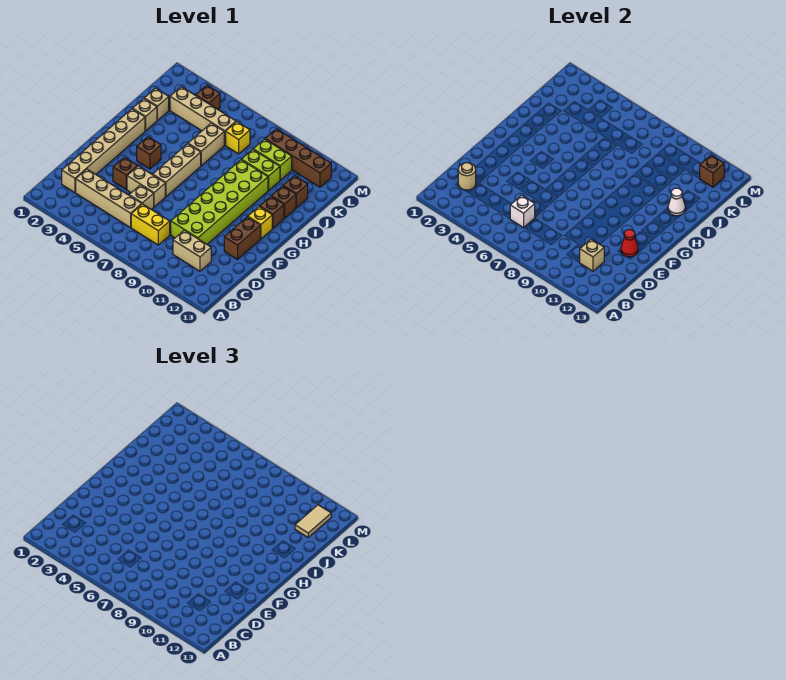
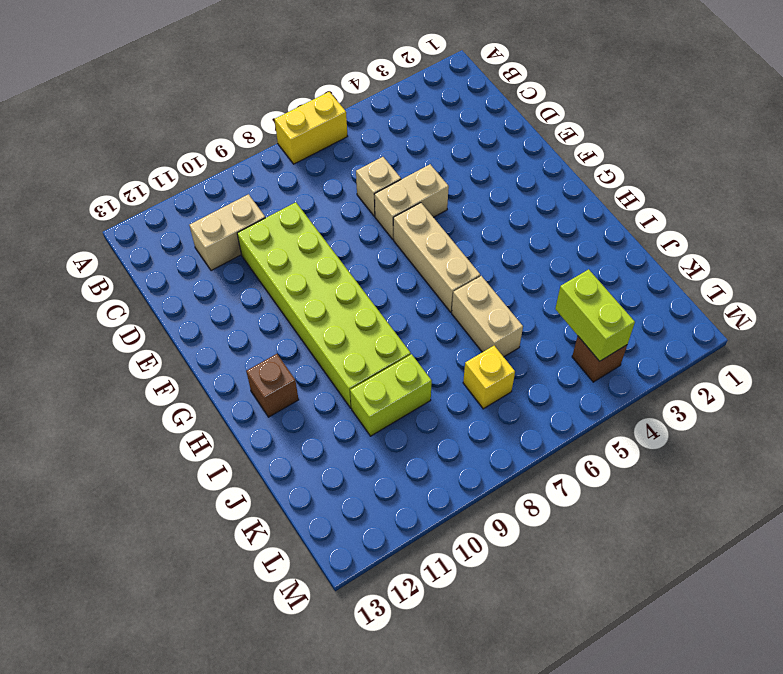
yellow brick A6:A7 level 1 -> yellow brick C7:C8 level 1
lime brick K4:L4 level 2 -> lime brick K9:K10 level 1
none -> tan brick C2:H2 level 1
none -> tan brick C3:C6 level 1
none -> brown brick E4 level 1
none -> brown brick E12:F12 level 1

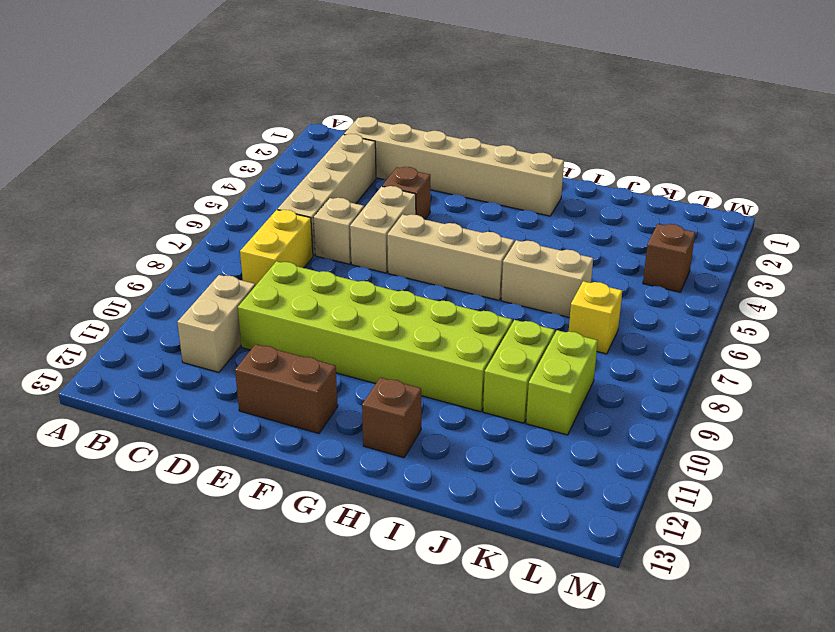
none -> brown brick G4 level 1
none -> yellow brick G12 level 1
none -> tan brick I2 level 1
none -> brown brick I12 level 1

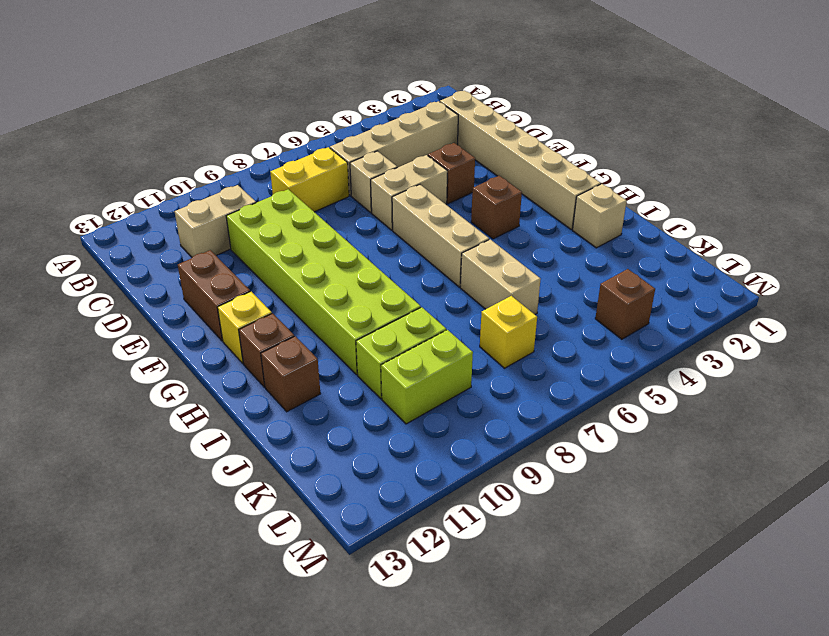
none -> tan brick J2 level 1
none -> brown brick J12 level 1
none -> tan brick K3:K6 level 1
none -> brown brick L9:L12 level 1

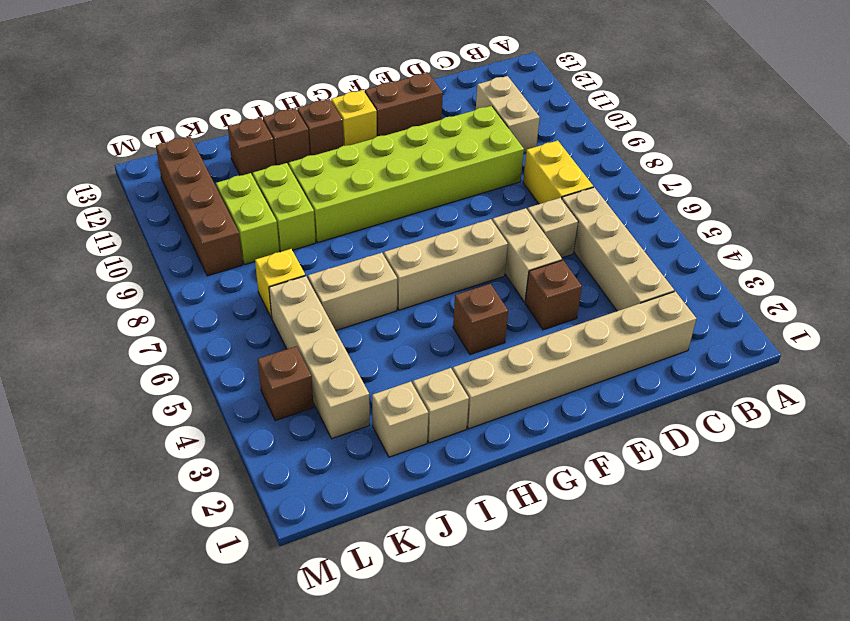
none -> tan round brick C2 level 2
none -> white brick C6 level 2
none -> tan brick C11 level 2
none -> red cone E12 level 2

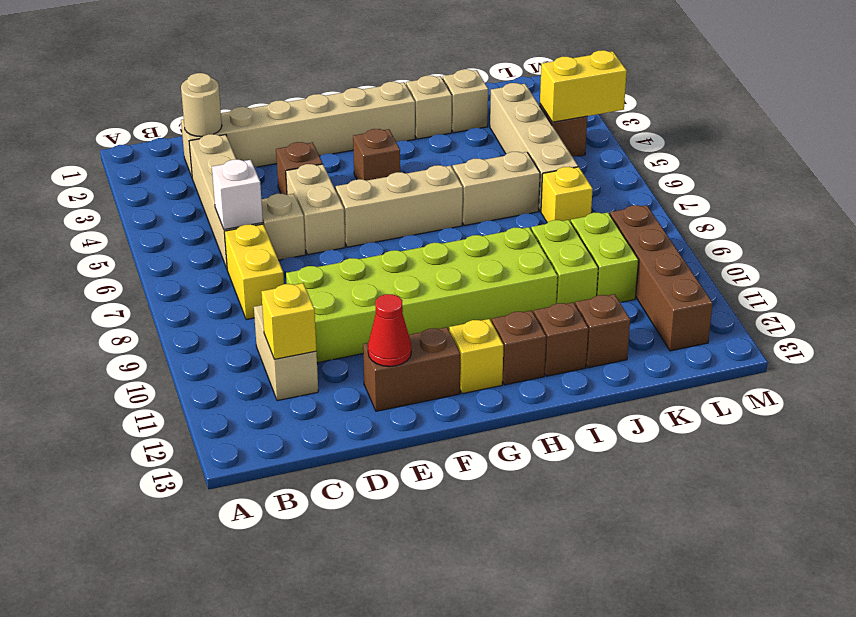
yellow brick C11 level 2 -> tan brick C11 level 2
yellow brick L4:M4 level 2 -> none
none -> white cone I12 level 2
none -> brown brick L12 level 2
none -> tan tile K12:L12 level 3

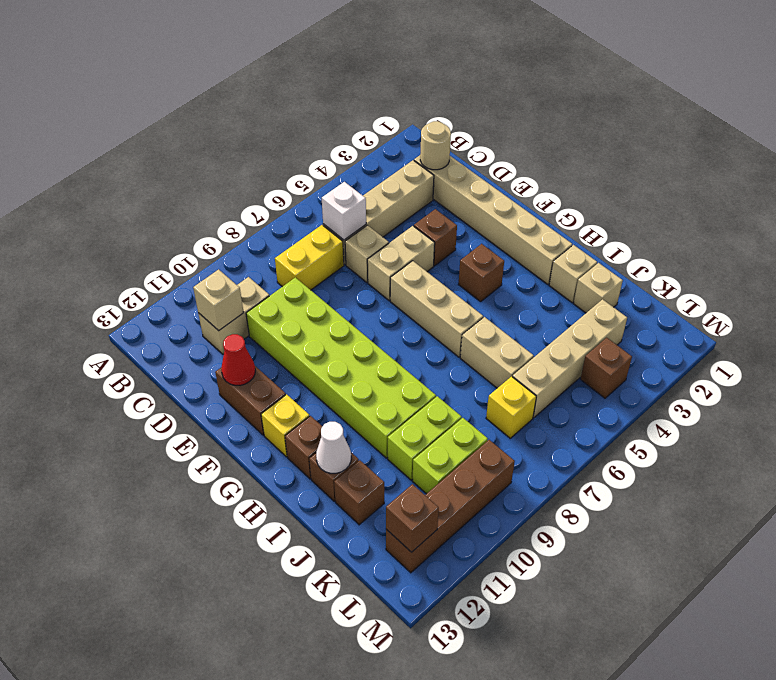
none -> tan tile K12:L12 level 3

